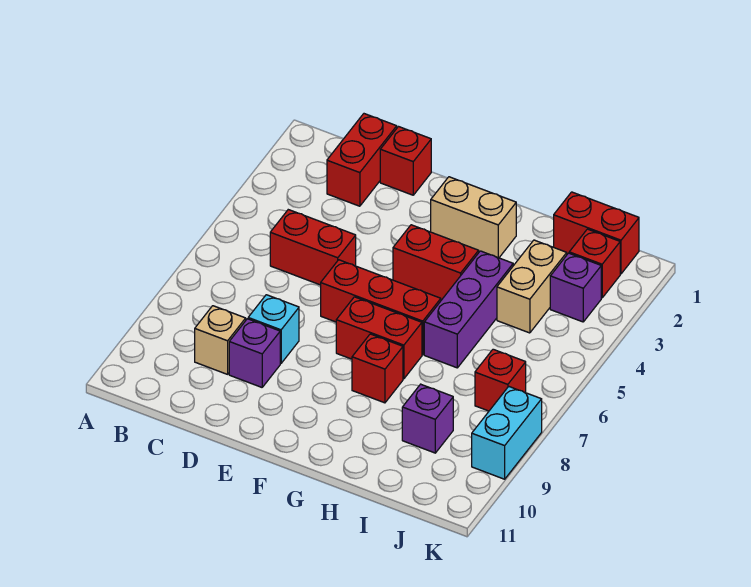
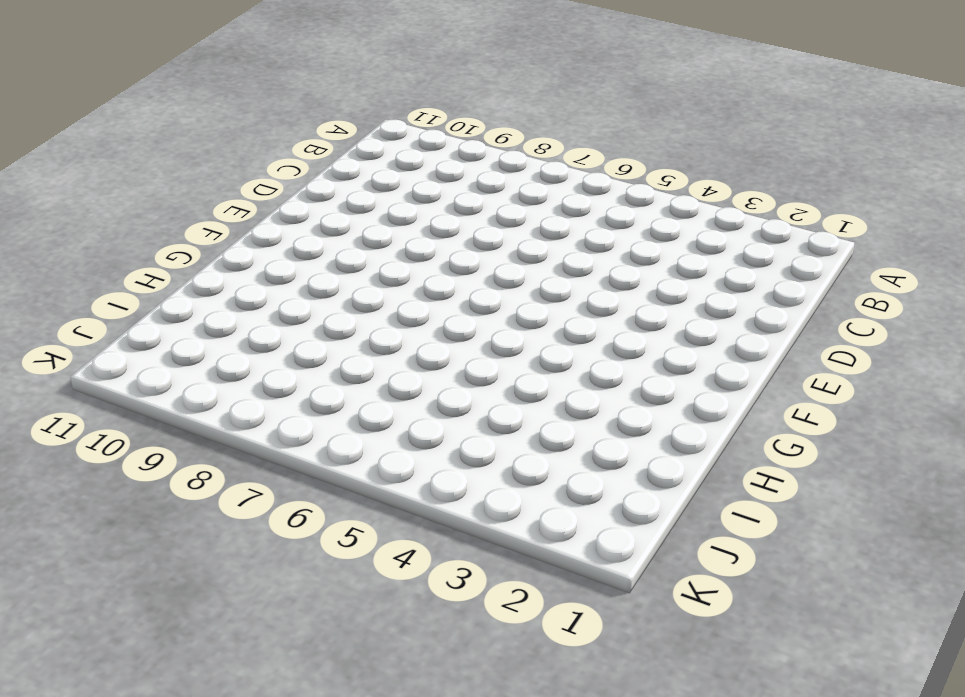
none -> red brick C1:C2 level 1
none -> red brick C5:D5 level 1
none -> tan brick C9 level 1

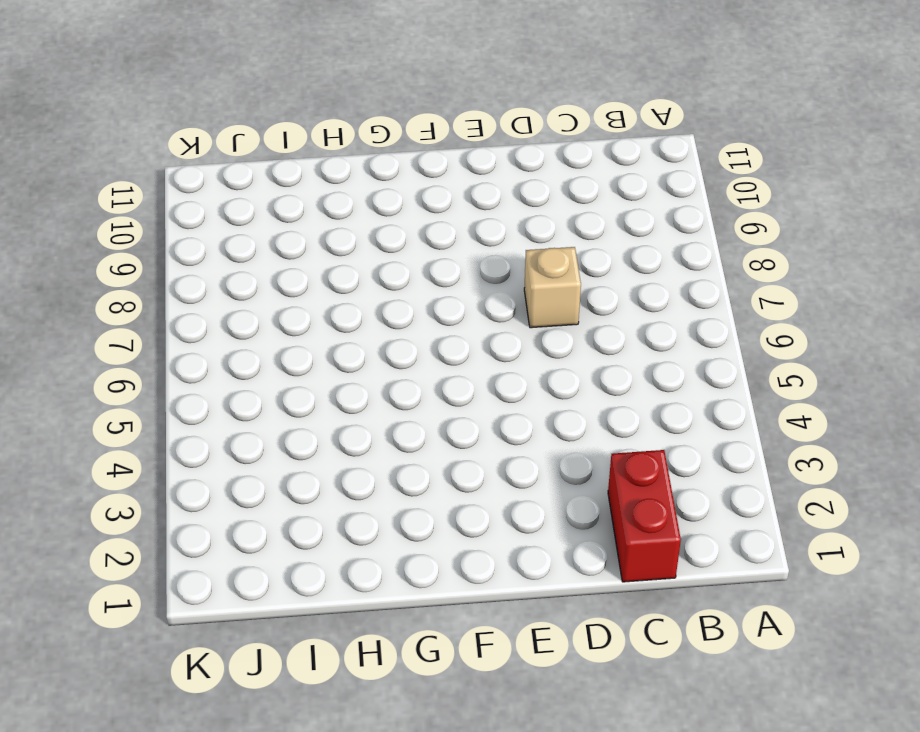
tan brick D7 level 1 -> tan brick C9 level 1
none -> red brick C5:D5 level 1
none -> red brick D1 level 1
none -> cyan brick D8 level 1

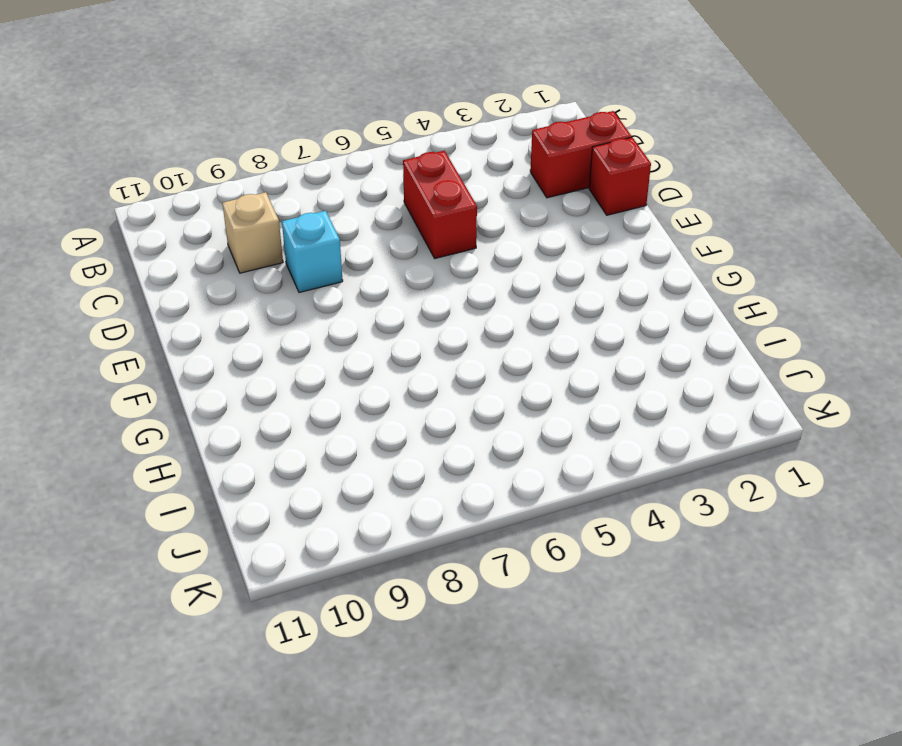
none -> purple brick D9 level 1
none -> red brick E6:G6 level 1
none -> tan brick F2:G2 level 1

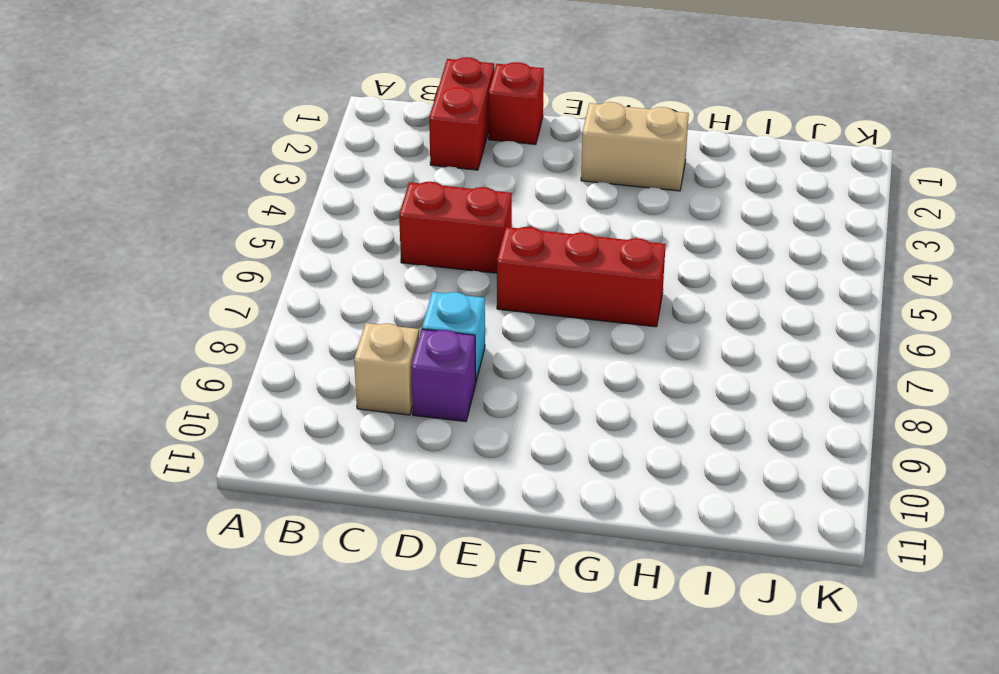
none -> red brick F4:G4 level 1
none -> red brick F7:G7 level 1
none -> red brick G8 level 1

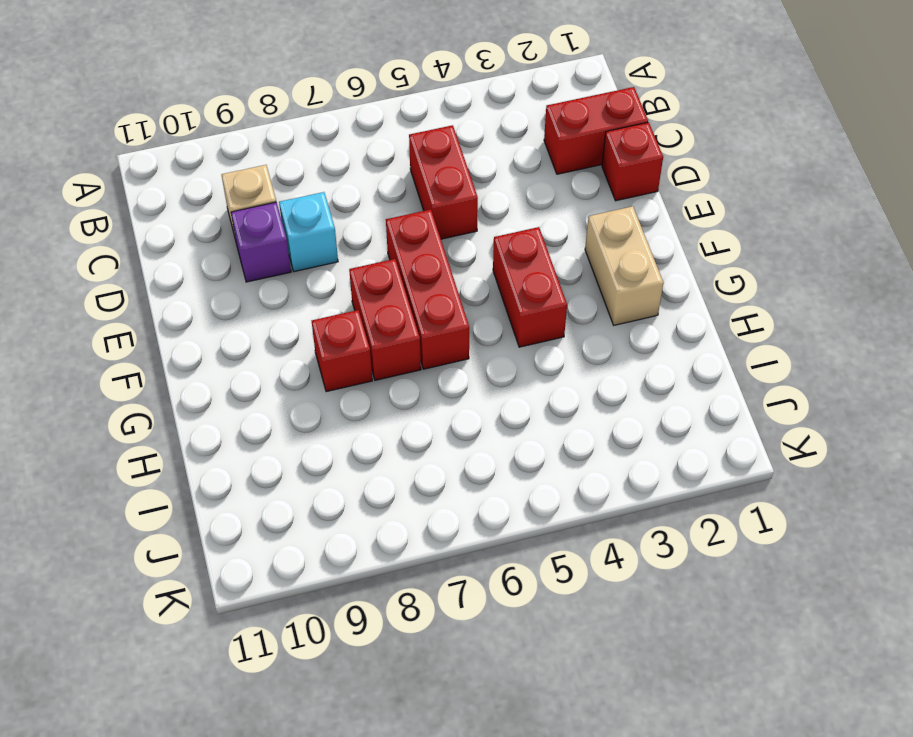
none -> purple brick H4:H6 level 1
none -> red brick I1:J1 level 1
none -> tan brick I3:I4 level 1

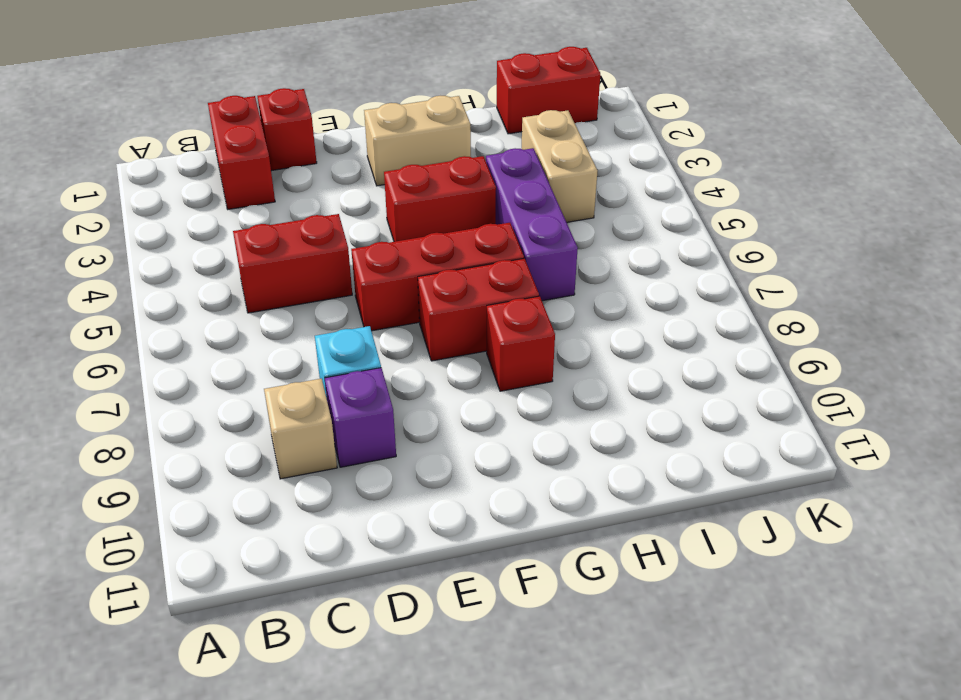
none -> purple brick I9 level 1
none -> red brick J2 level 1
none -> purple brick J3 level 1

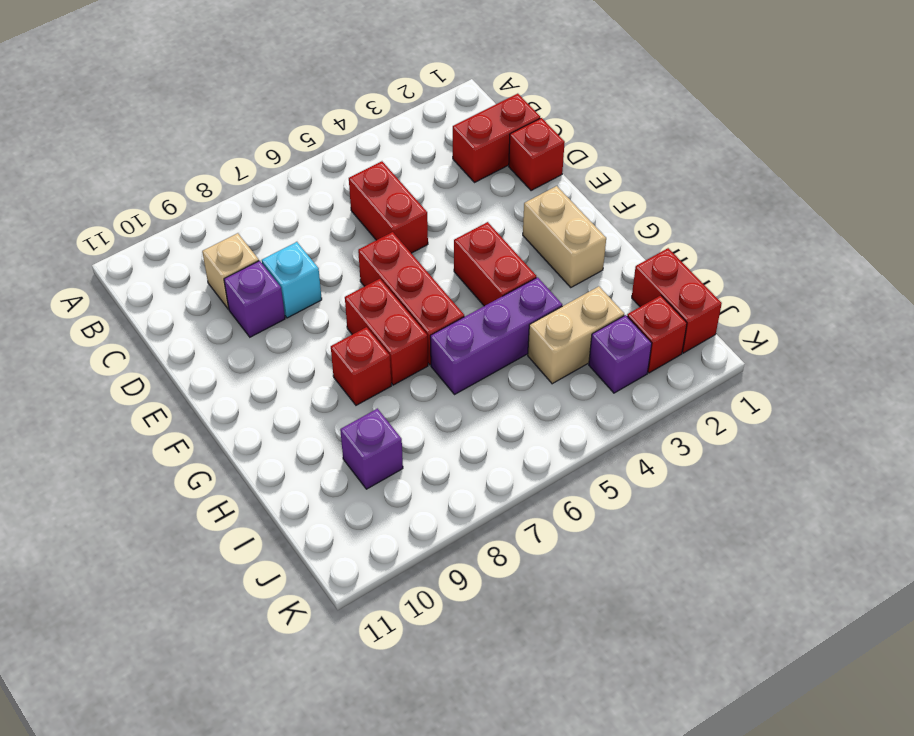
none -> red brick J7 level 1
none -> cyan brick K8:K9 level 1

